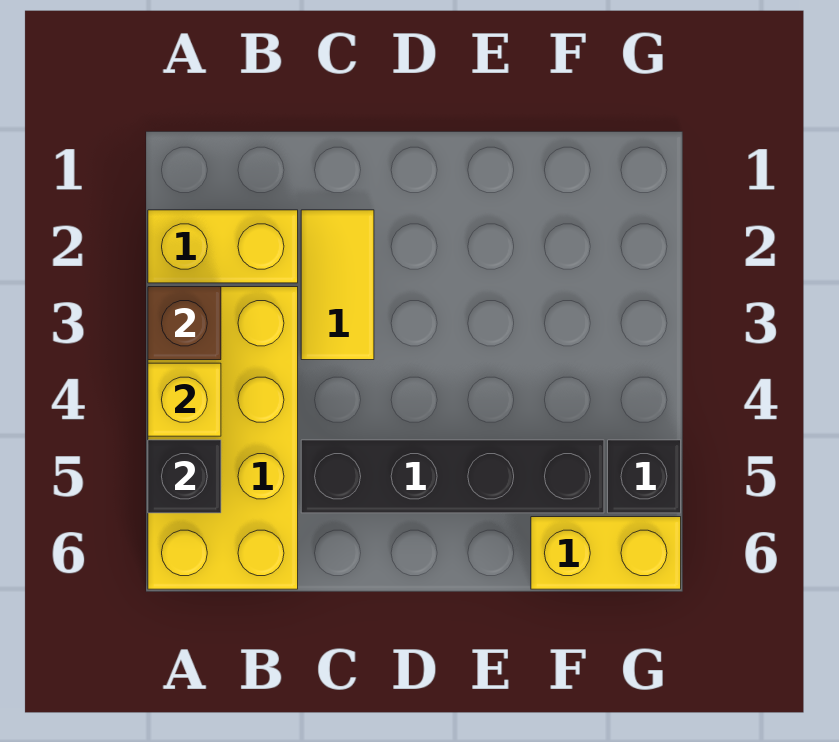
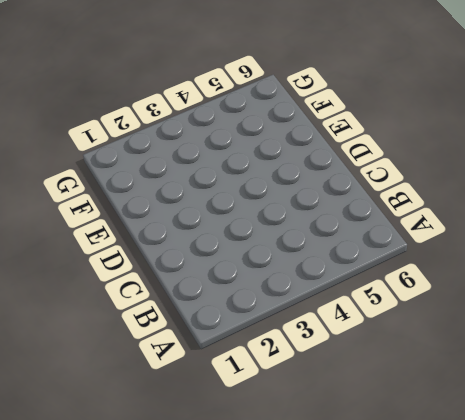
none -> yellow brick A2:B2 level 1
none -> yellow brick A3:B6 level 1

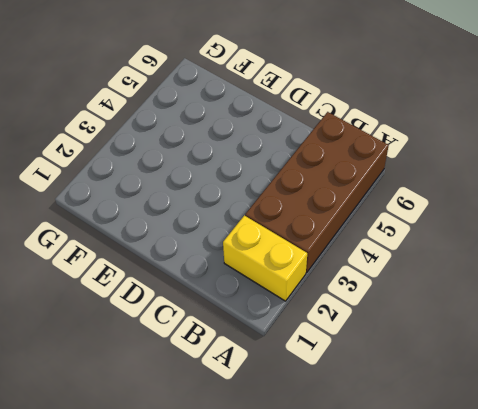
brown brick A3:B6 level 1 -> yellow brick A3:B6 level 1
none -> yellow tile C2:C3 level 1
none -> black brick C5:F5 level 1

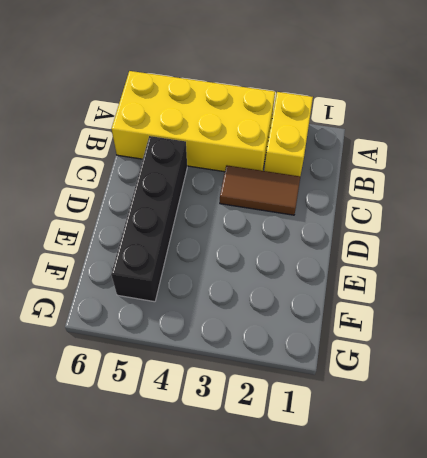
brown tile C2:C3 level 1 -> yellow tile C2:C3 level 1
none -> yellow brick F6:G6 level 1
none -> black brick G5 level 1

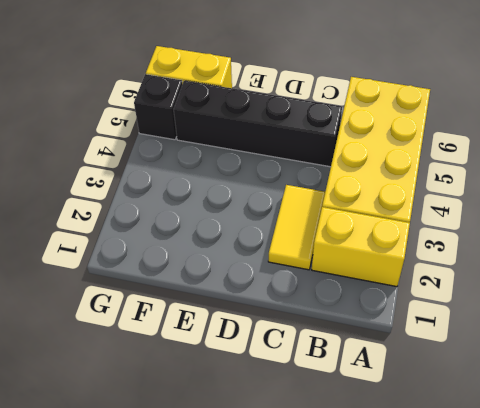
none -> brown brick A3 level 2
none -> yellow brick A4 level 2

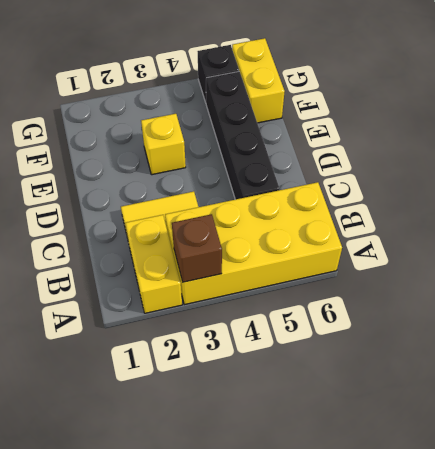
yellow brick E3 level 1 -> yellow brick A4 level 2
none -> black brick A5 level 2

